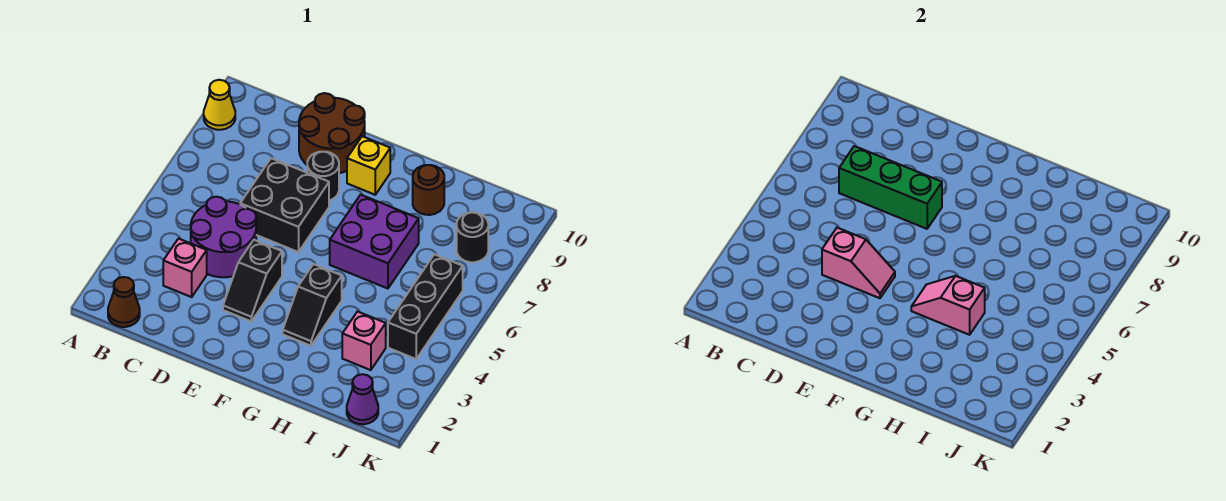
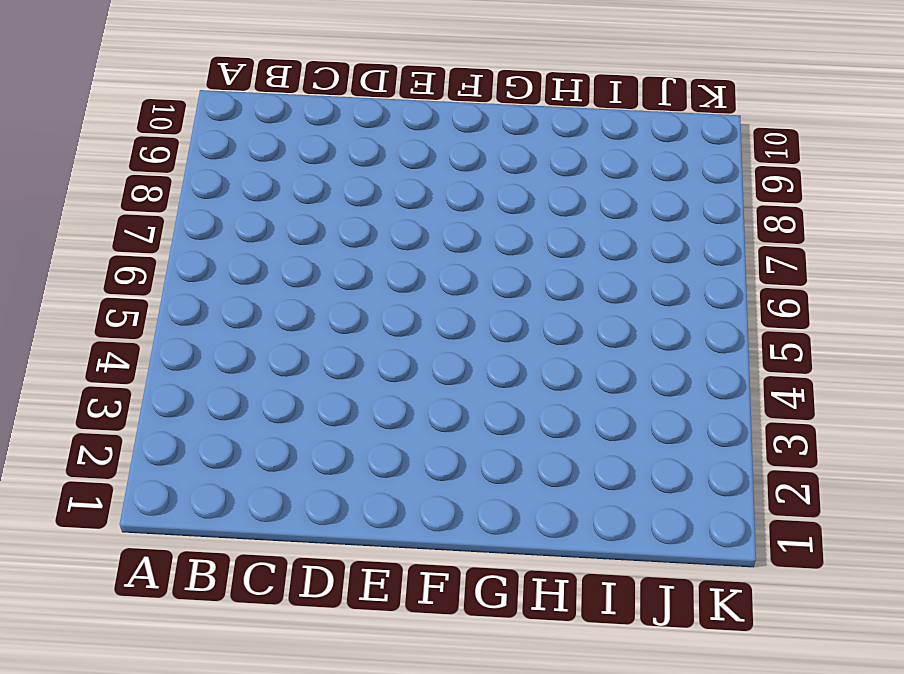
none -> yellow cone A9 level 1
none -> brown cone B1 level 1
none -> pink brick C3 level 1

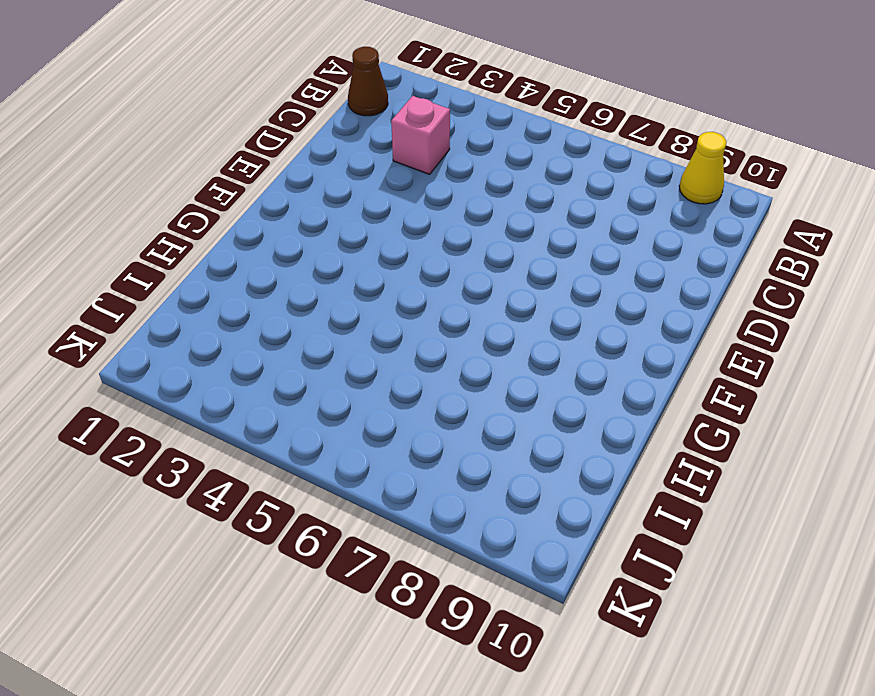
none -> purple round brick C4:D5 level 1
none -> black brick D6:E7 level 1
none -> brown round brick D9:E10 level 1

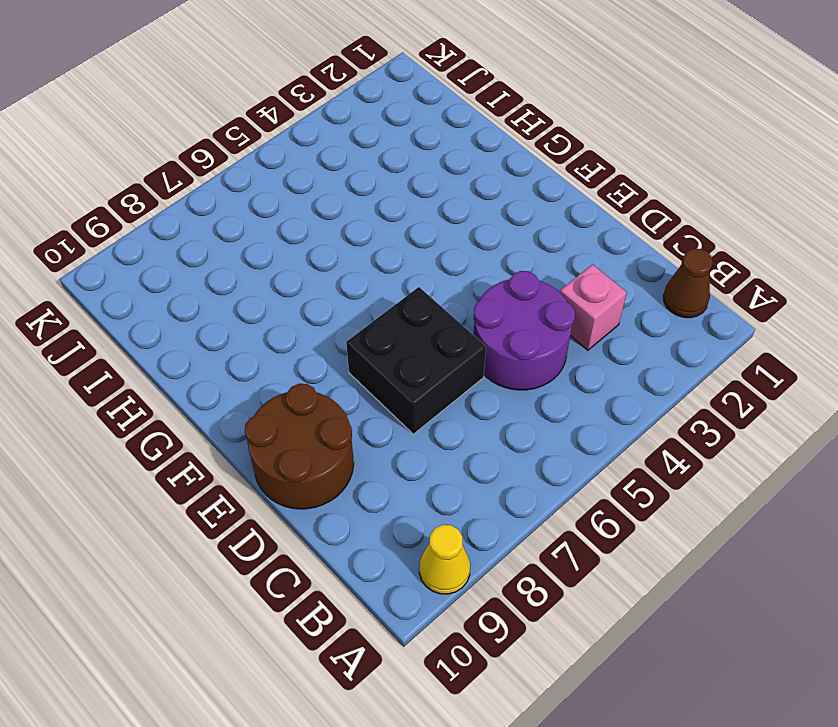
none -> black slope E3:E4 level 1 top 4
none -> black round brick E8 level 1
none -> yellow brick F9 level 1

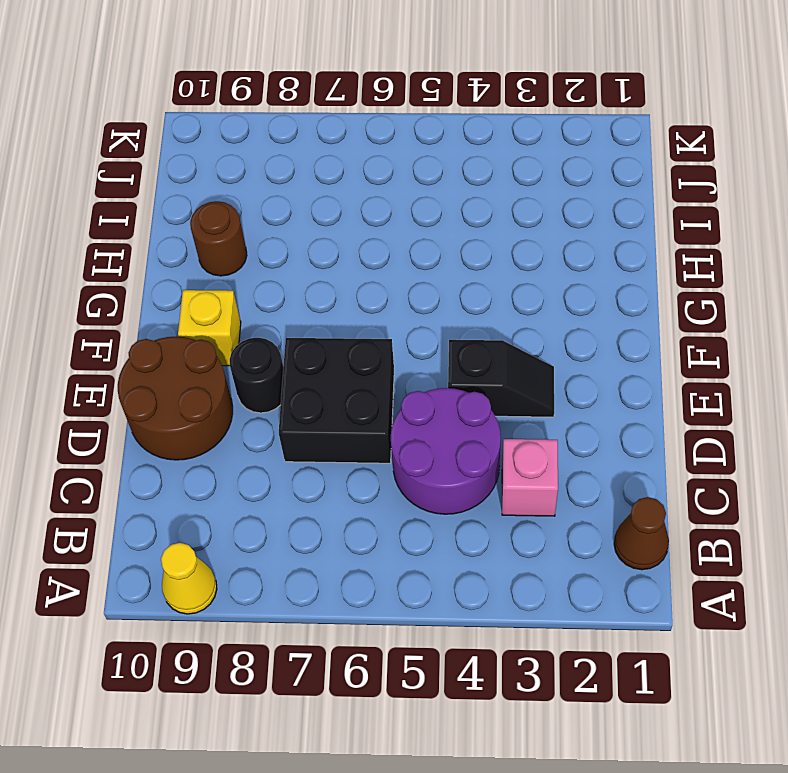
none -> black slope G3:G4 level 1 top 4
none -> purple brick G6:H7 level 1
none -> pink brick I3 level 1

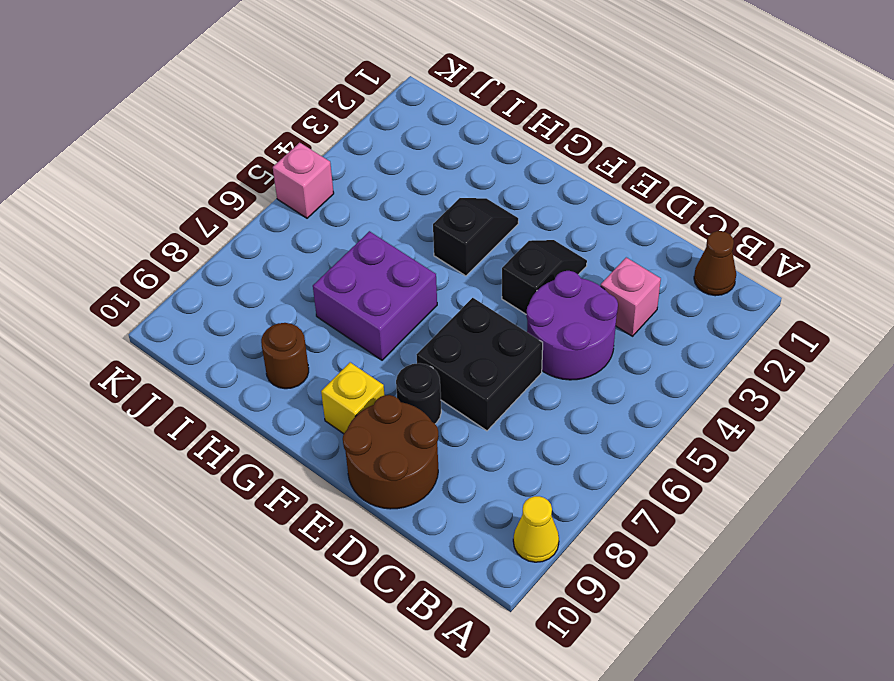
pink brick K5 level 1 -> pink brick I3 level 1
none -> purple cone J1 level 1
none -> black brick J4:J6 level 1
none -> black round brick J8 level 1

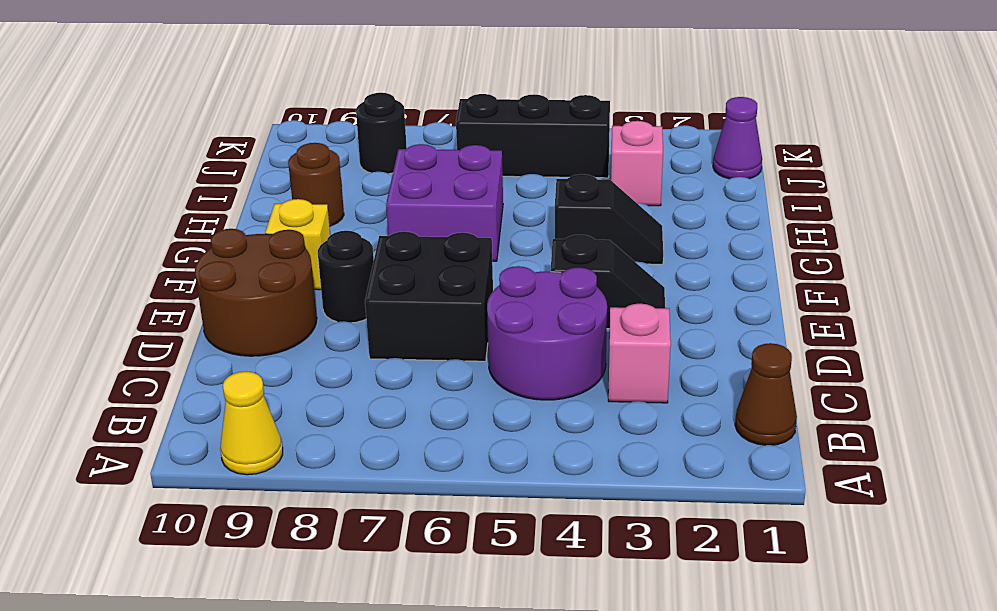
none -> green brick C7:E7 level 2
none -> pink slope D4:E4 level 2 top D
none -> pink slope G4:H4 level 2 top H

